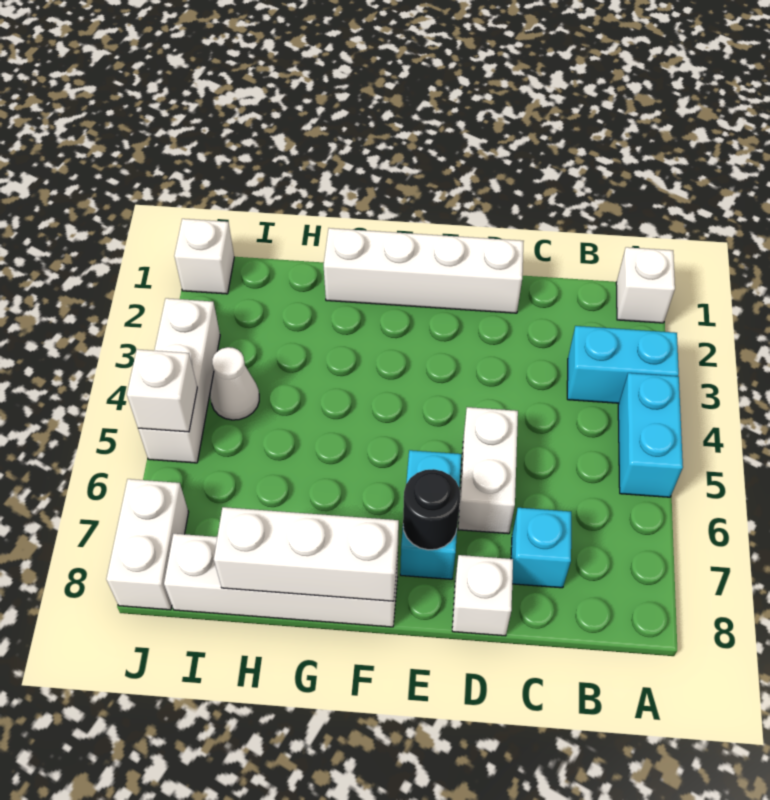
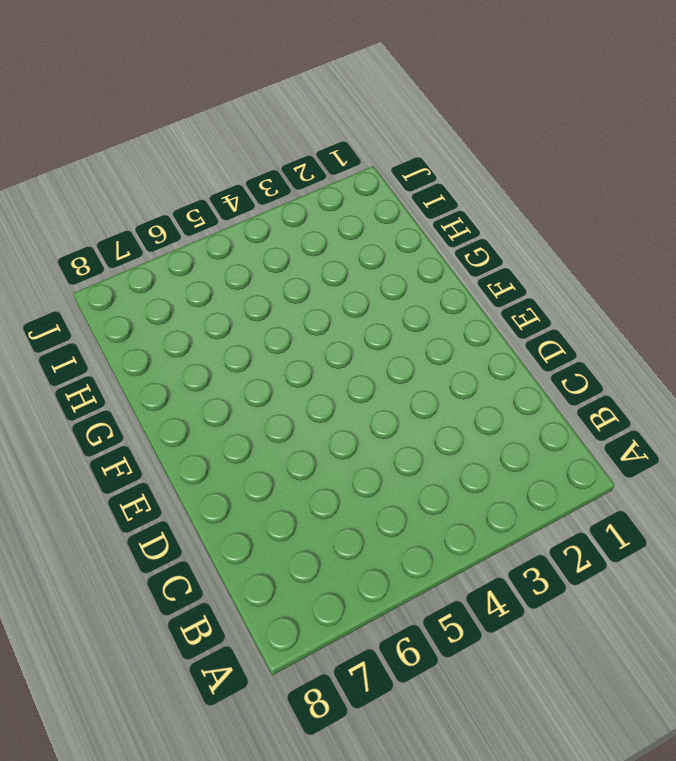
none -> white brick A1 level 1
none -> cyan brick A3:B3 level 1
none -> cyan brick A4:A5 level 1

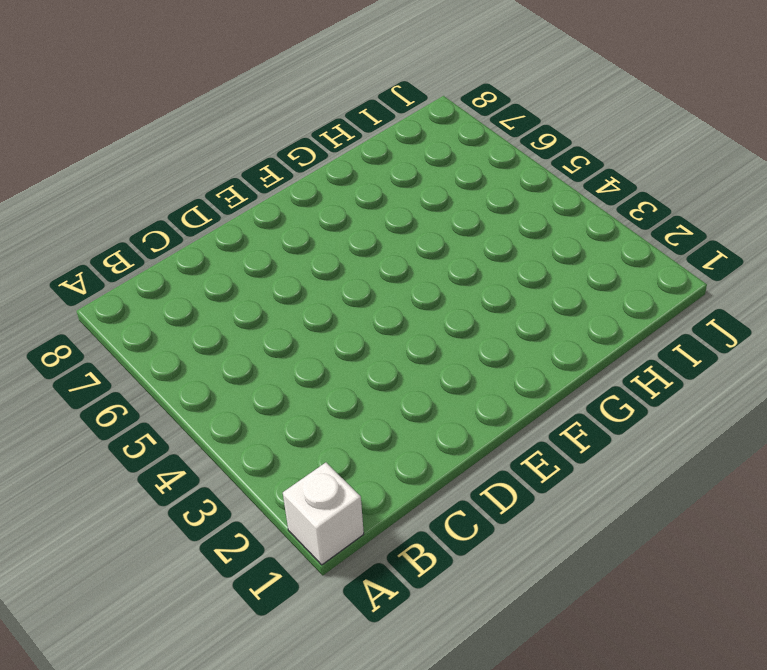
none -> cyan brick A3:B3 level 1
none -> cyan brick A4:A5 level 1
none -> cyan brick C7 level 1

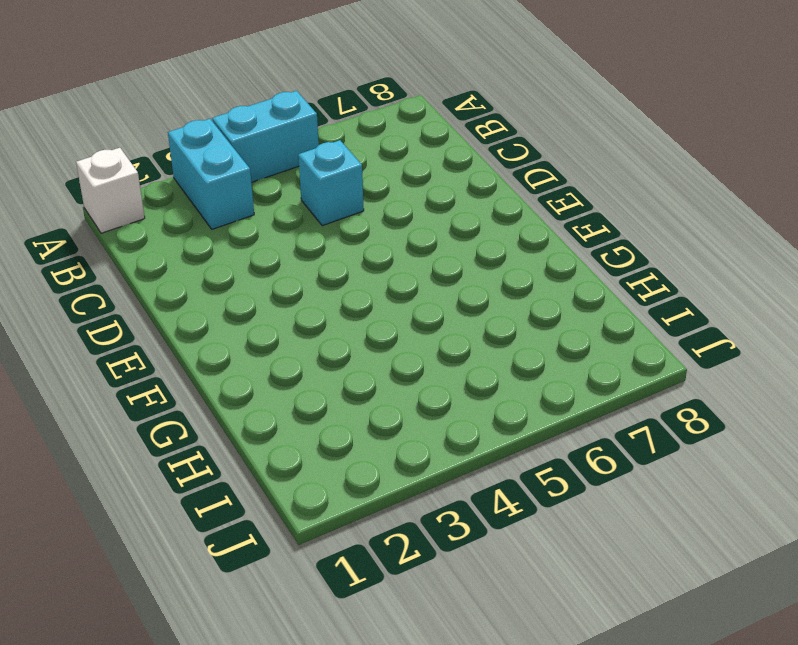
cyan brick C5 level 1 -> cyan brick C7 level 1
none -> white brick D1:G1 level 1
none -> white brick D5:D6 level 1
none -> white brick D8 level 1

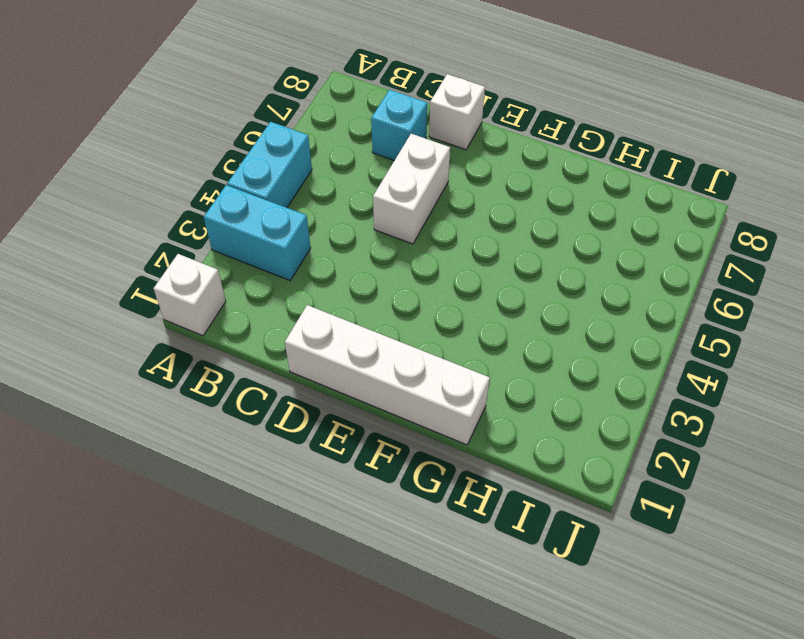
none -> cyan brick E6:E7 level 1
none -> white brick F8:I8 level 1
none -> white cone I4 level 1

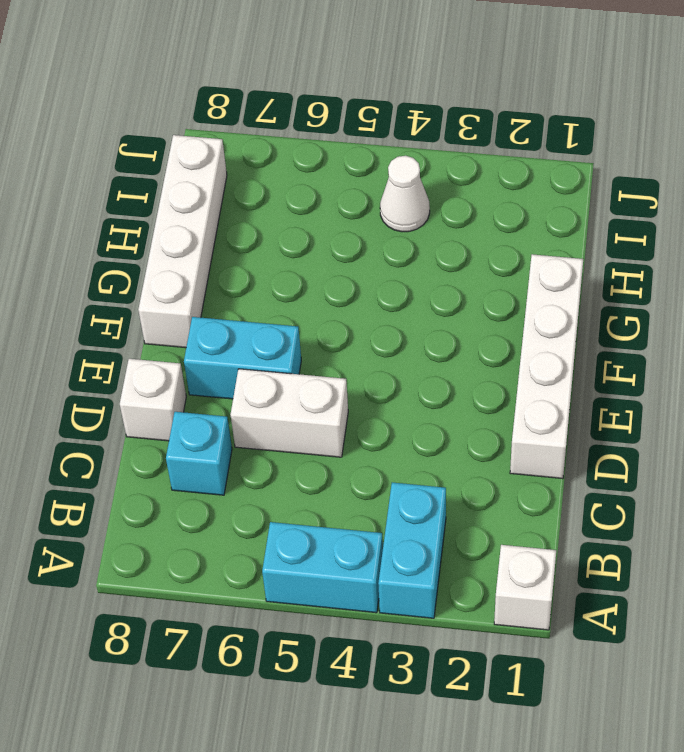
none -> white brick J1 level 1
none -> white brick J3:J5 level 1
none -> white brick J7:J8 level 1

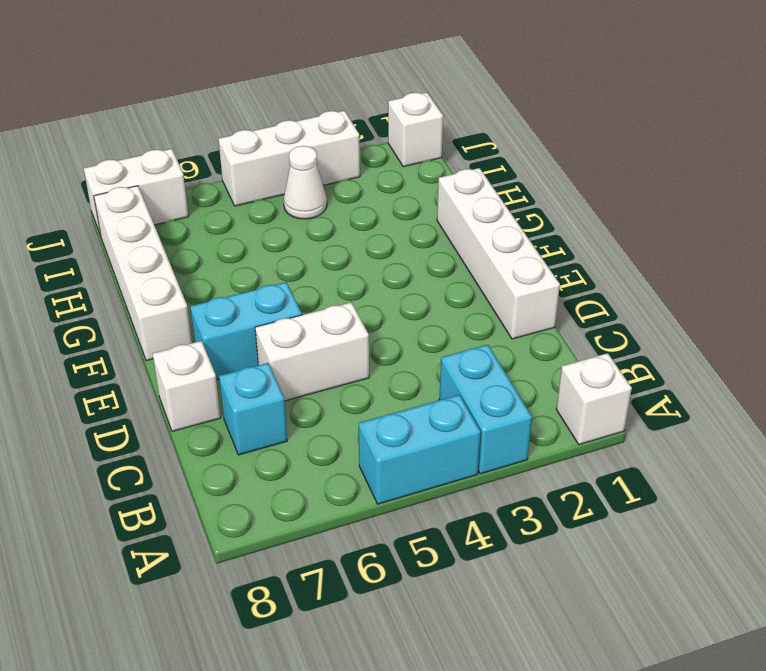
none -> black round brick E7 level 2
none -> white brick F8:H8 level 2
none -> white brick J5 level 2

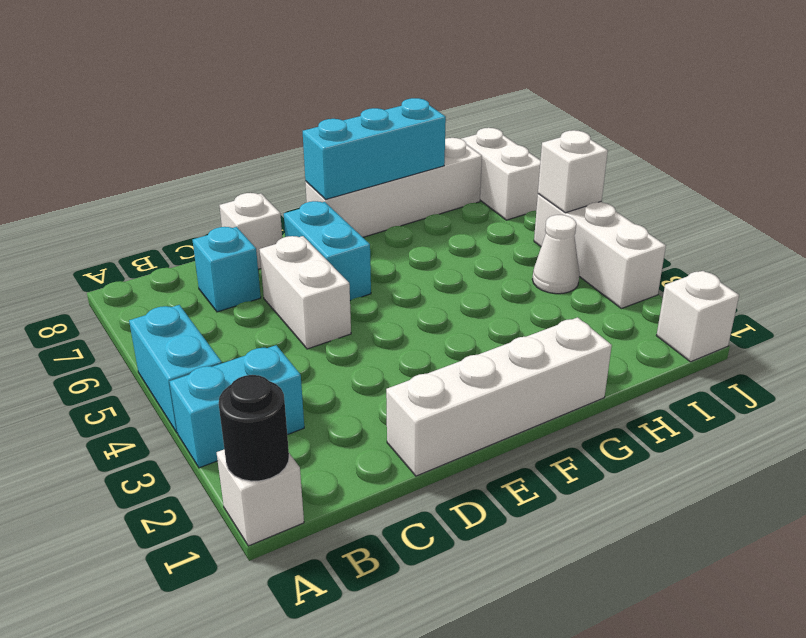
black round brick A1 level 2 -> black round brick E7 level 2
cyan brick F8:H8 level 2 -> white brick F8:H8 level 2

